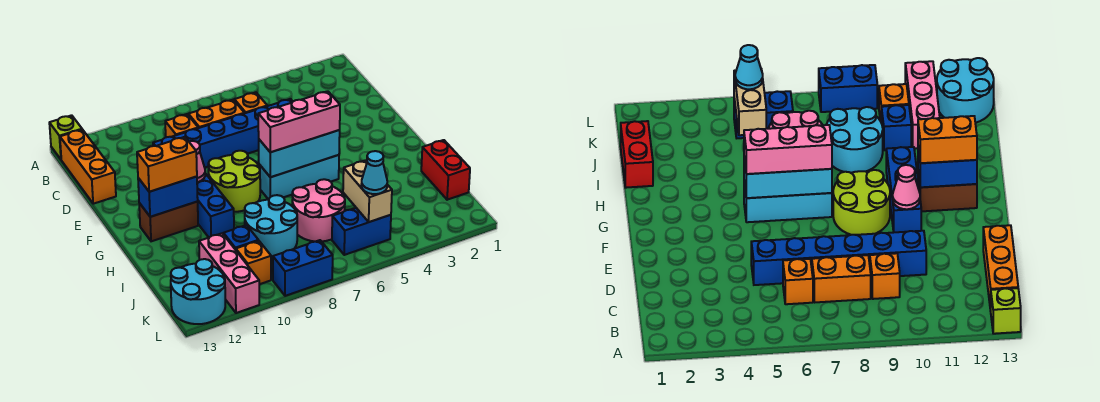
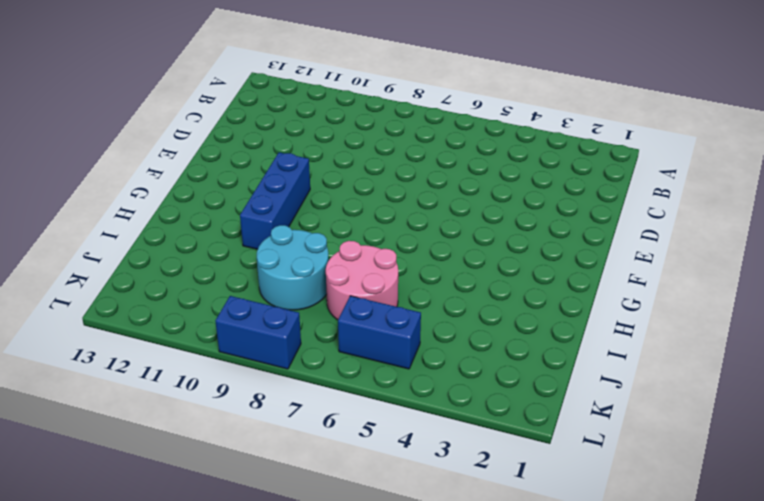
none -> lime brick A13 level 1
none -> orange brick B13:D13 level 1
none -> orange brick C6 level 1

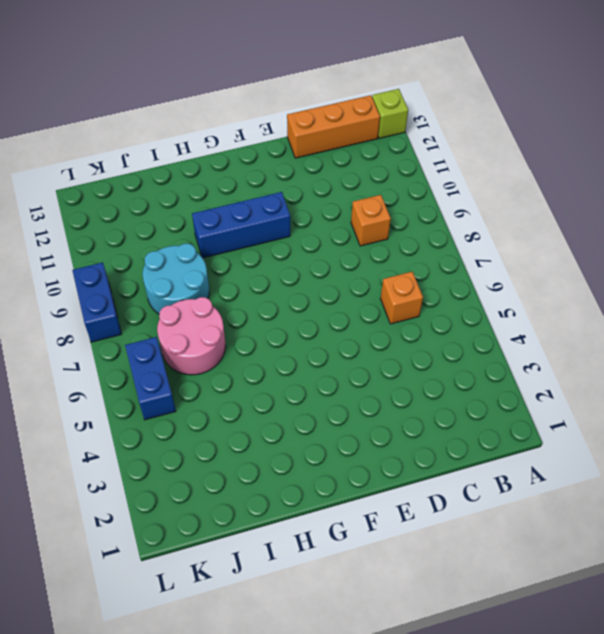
none -> orange brick C7:C8 level 1
none -> blue brick D5:D10 level 1
none -> lime round brick F8:G9 level 1

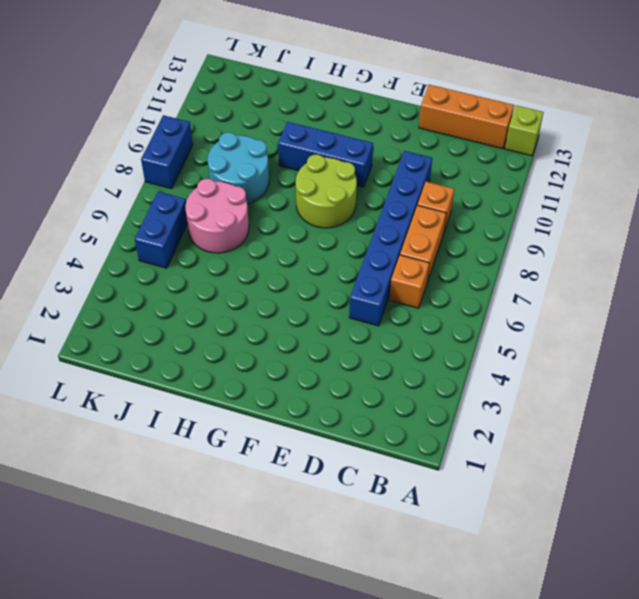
none -> cyan brick G5:G7 level 1
none -> brown brick G11:G12 level 1
none -> red brick I1:J1 level 1

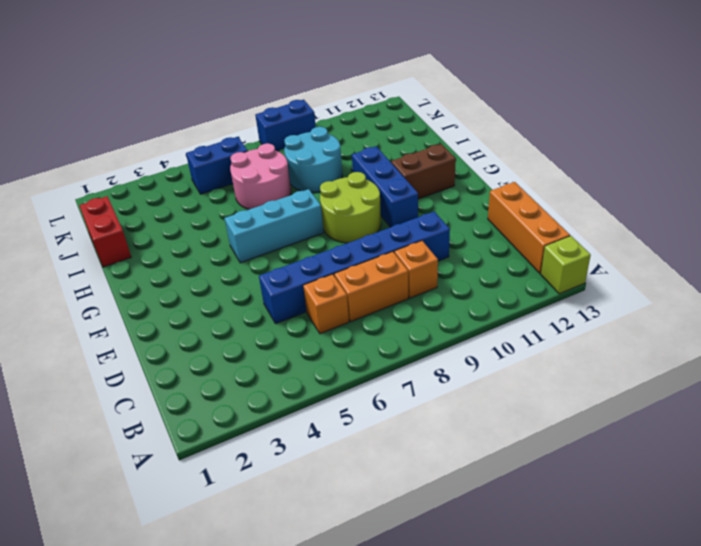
none -> blue brick J10 level 1
none -> pink brick J11:L11 level 1
none -> orange brick K10 level 1

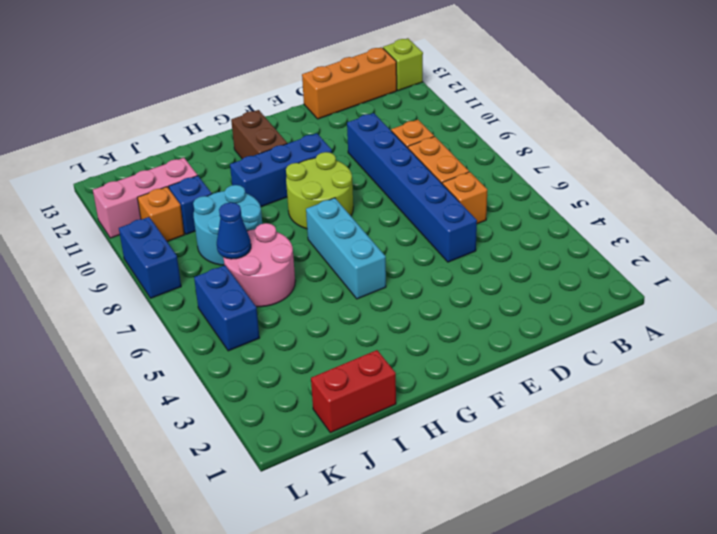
blue cone J7 level 2 -> none
none -> cyan round brick K12:L13 level 1
none -> pink cone F10 level 2
none -> cyan brick G5:G7 level 2

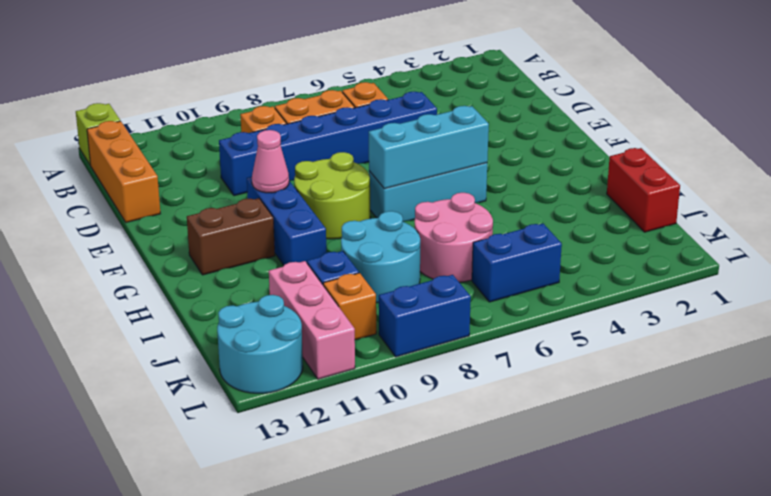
none -> blue brick G11:G12 level 2
none -> tan brick J5:K5 level 2
none -> pink brick G5:G7 level 3

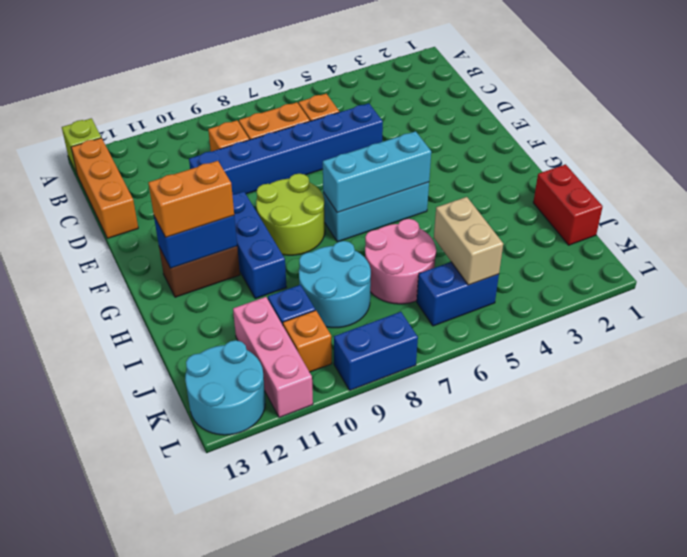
none -> pink cone F10 level 2
none -> pink brick G5:G7 level 3
none -> cyan cone K5 level 3

